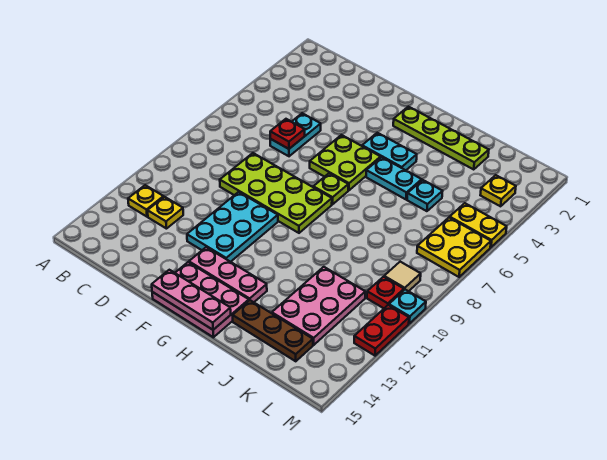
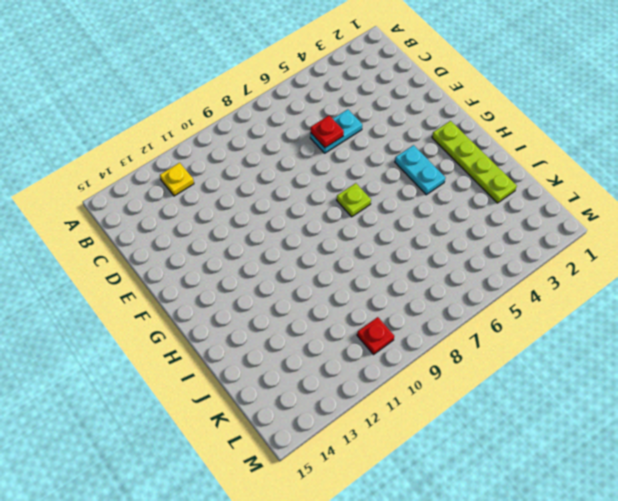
none -> yellow plate C12 level 1
none -> lime plate D8:G9 level 1
none -> cyan plate E10:F12 level 1

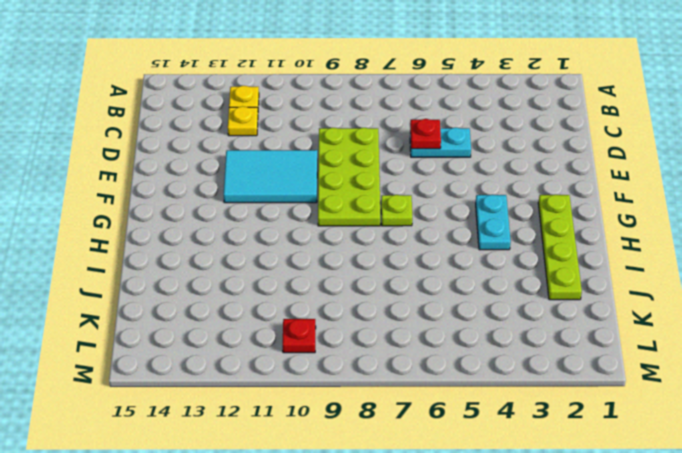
cyan tile E10:F12 level 1 -> cyan plate E10:F12 level 1
none -> lime plate F5:G6 level 1
none -> pink plate F13:H13 level 1
none -> pink plate F14:H15 level 1

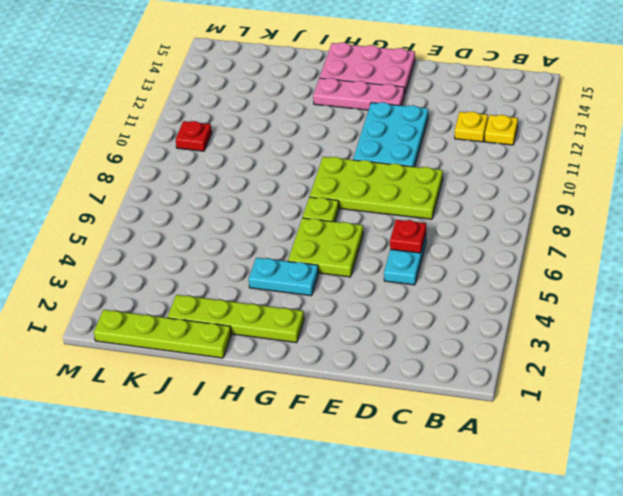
lime plate I1:L1 level 1 -> none
none -> cyan plate H5:I5 level 1
none -> brown plate I14:K14 level 1
none -> cyan plate J5 level 1

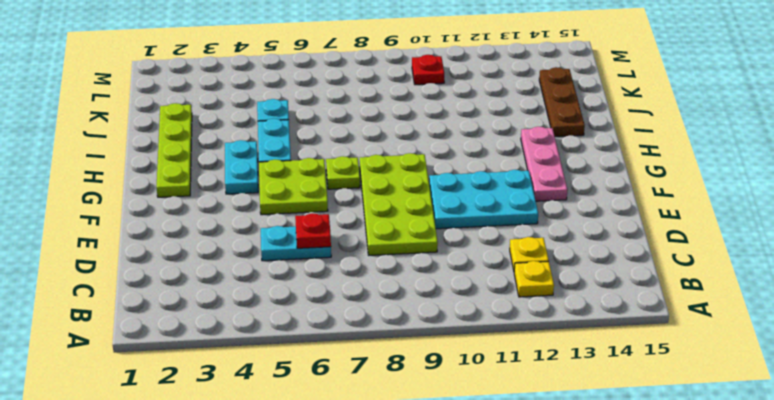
none -> pink plate F14:H15 level 1
none -> pink plate J11:K13 level 1
none -> yellow plate L3 level 1

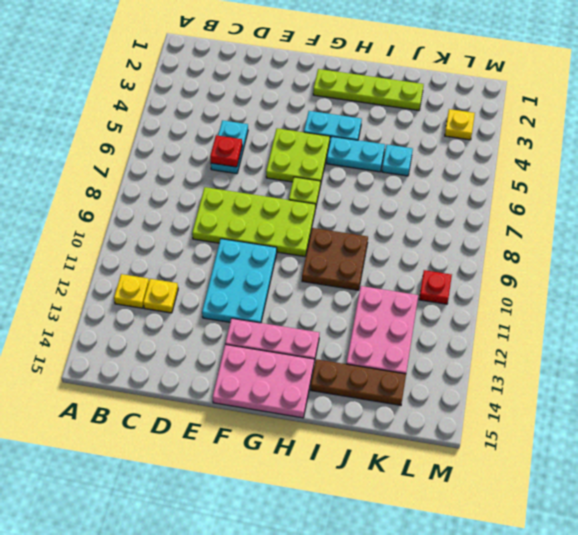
brown plate H9:I10 level 1 -> none
none -> yellow plate L5:M5 level 1
none -> yellow plate L6:M7 level 1
none -> tan tile L9 level 1

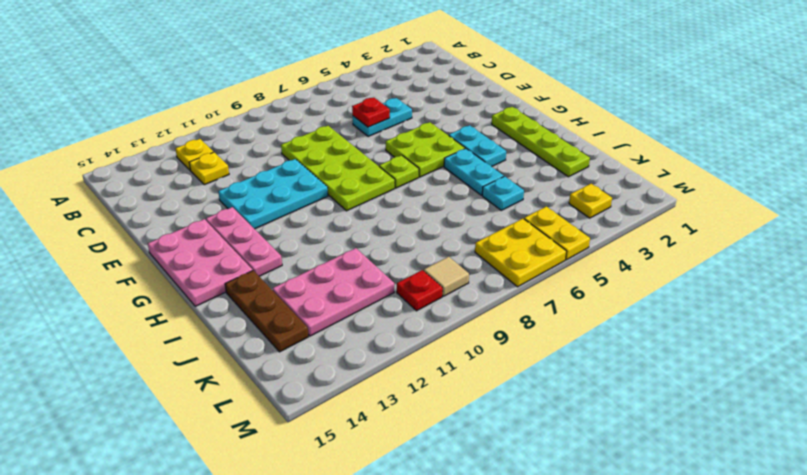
none -> cyan plate M10 level 1
none -> red plate M11:M12 level 1
none -> pink plate F15:H15 level 2

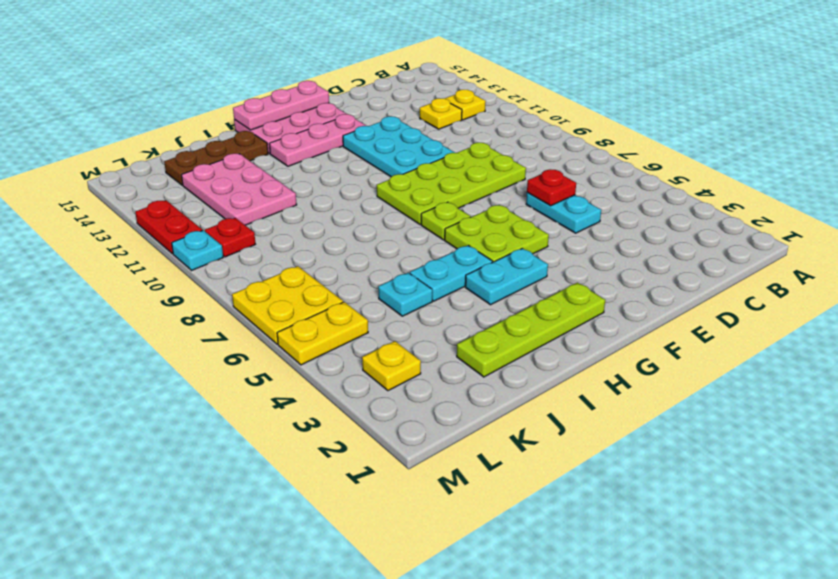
none -> tan tile L9 level 1

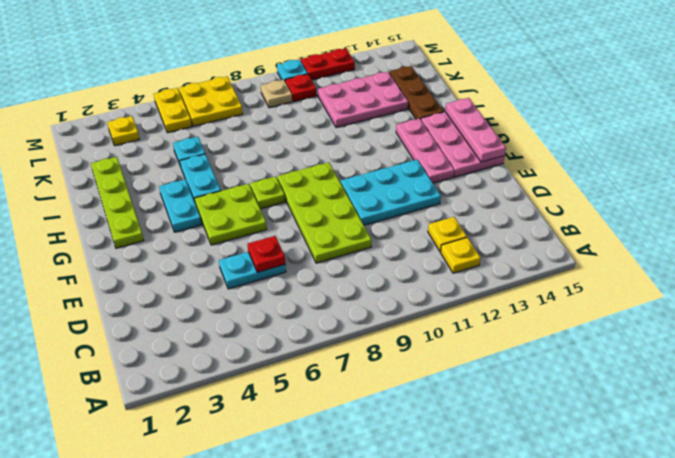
tan plate L9 level 1 -> tan tile L9 level 1

